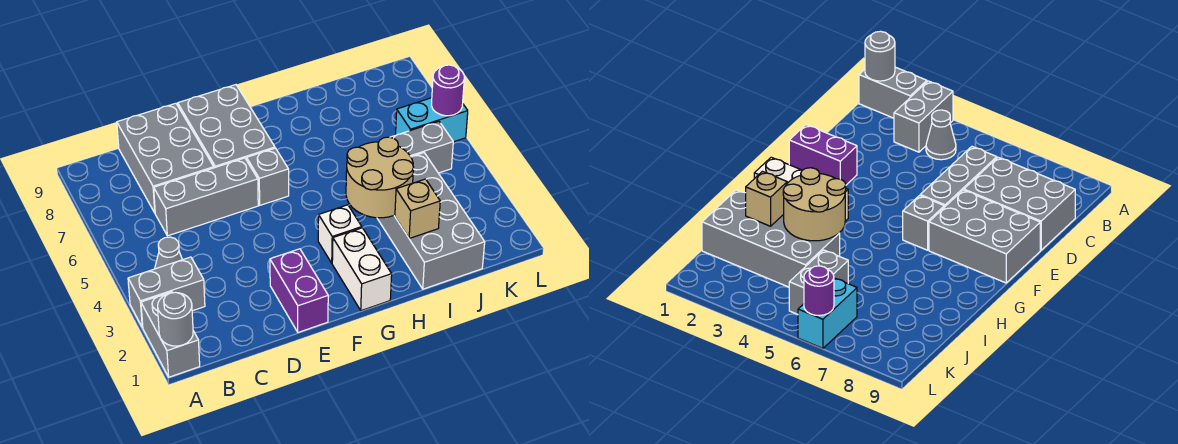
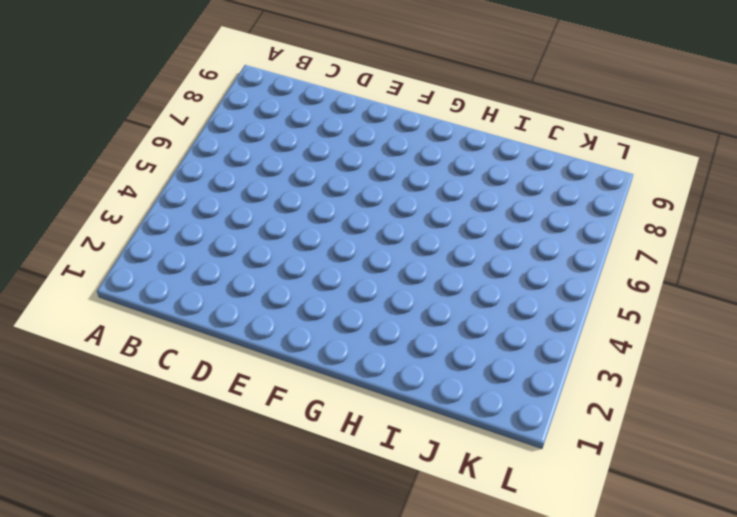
none -> grey brick A1:A2 level 1
none -> grey brick A3:B3 level 1
none -> grey cone B4 level 1

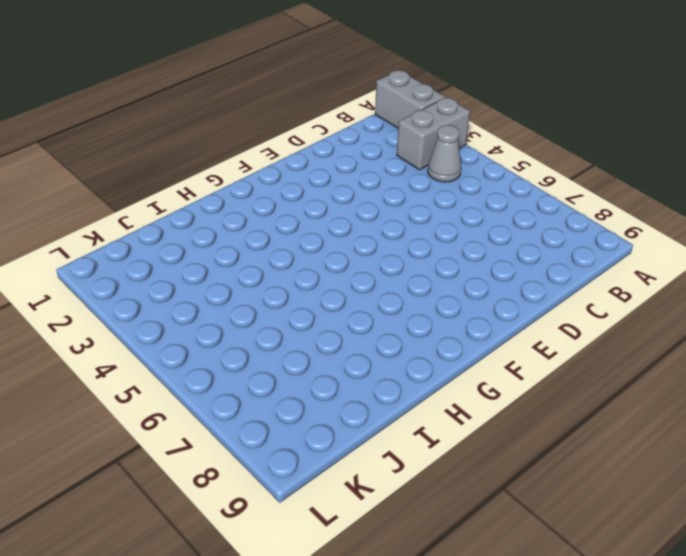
none -> grey brick C6:E6 level 1
none -> grey brick C7:D9 level 1
none -> purple brick E1:E2 level 1

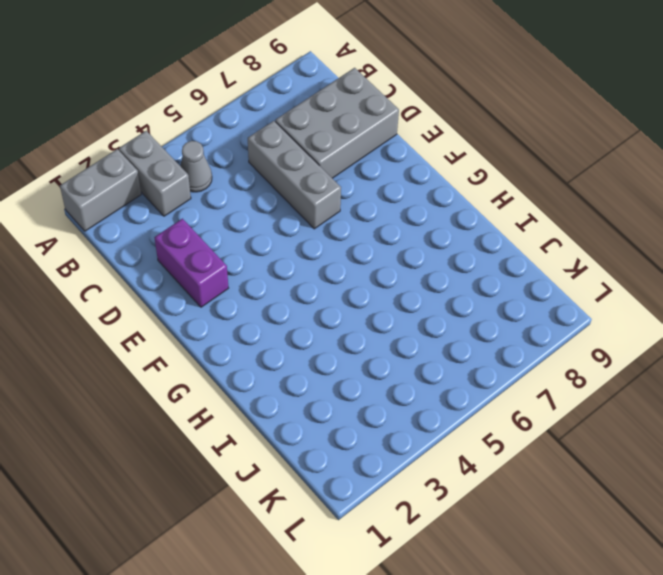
purple brick D2:E2 level 1 -> purple brick E1:E2 level 1
none -> grey brick E7:F9 level 1
none -> grey brick F6 level 1
none -> white brick G1:G2 level 1

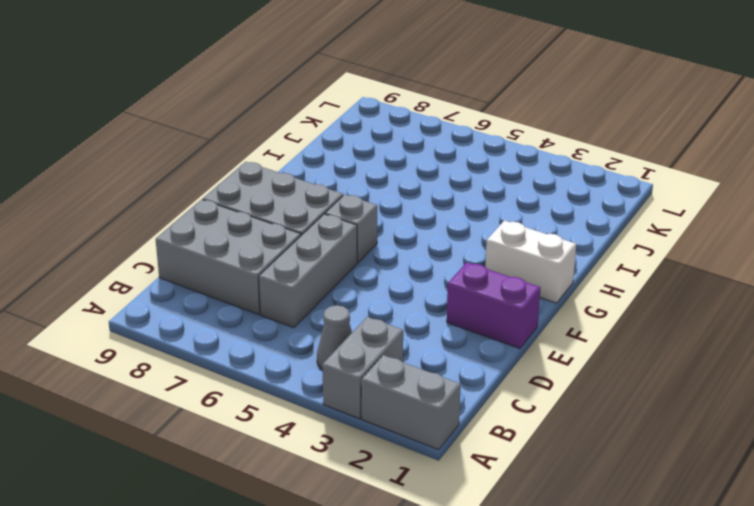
none -> white brick G3 level 1
none -> grey brick I1:J4 level 1
none -> grey brick J5:K5 level 1

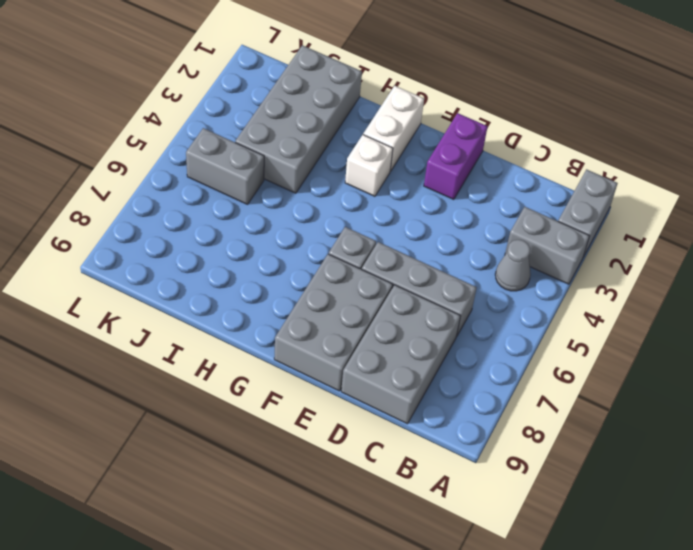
none -> cyan brick K6:L6 level 1
none -> grey round brick A1 level 2
none -> tan round brick H3:I4 level 2

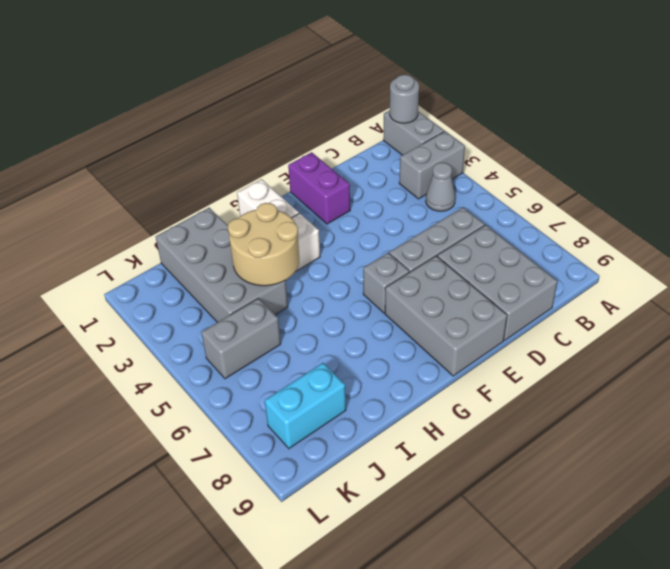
cyan brick J8:K8 level 1 -> cyan brick K6:L6 level 1
none -> tan brick I2 level 2
none -> purple round brick L6 level 2

